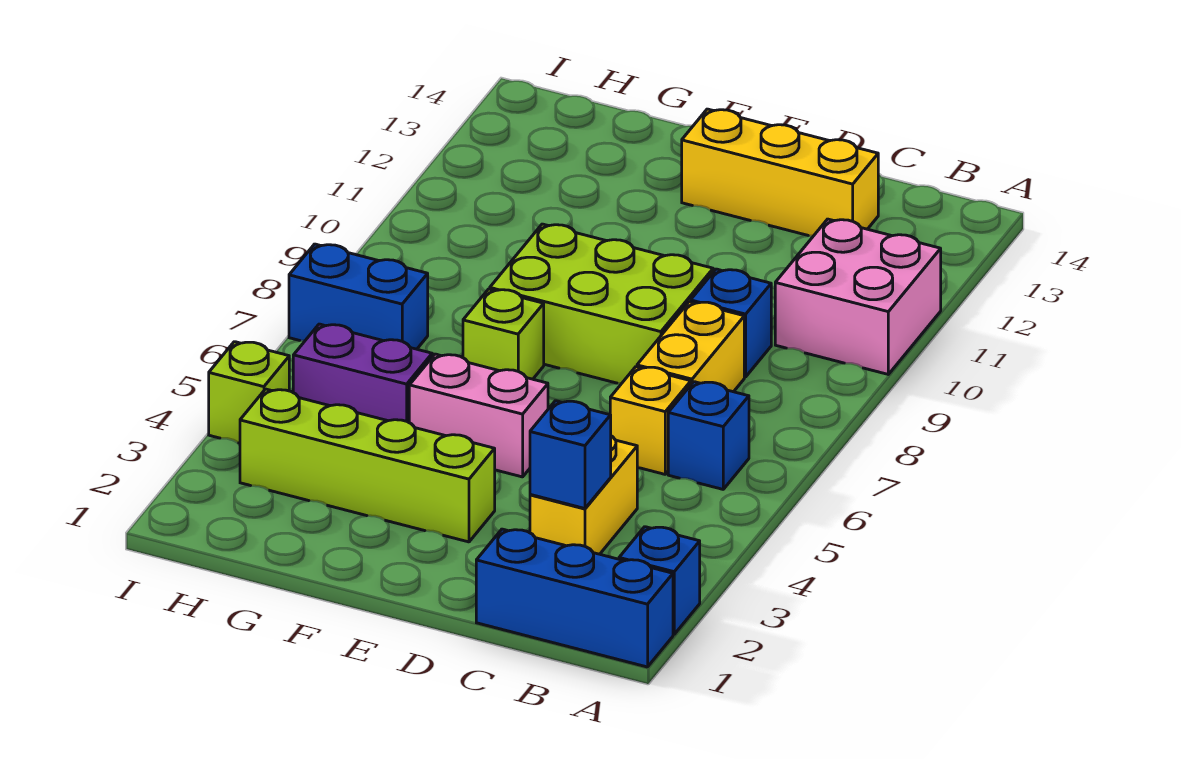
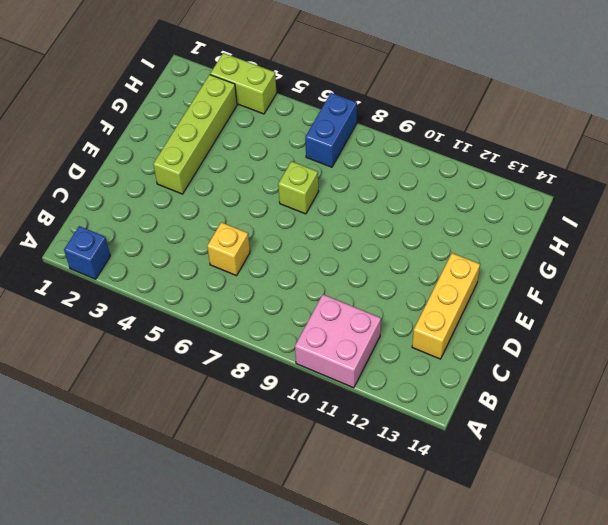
lime brick I3:I4 level 1 -> lime brick I4 level 1
none -> blue brick A1:C1 level 1
none -> blue brick B6 level 1
none -> yellow brick C3:C4 level 1

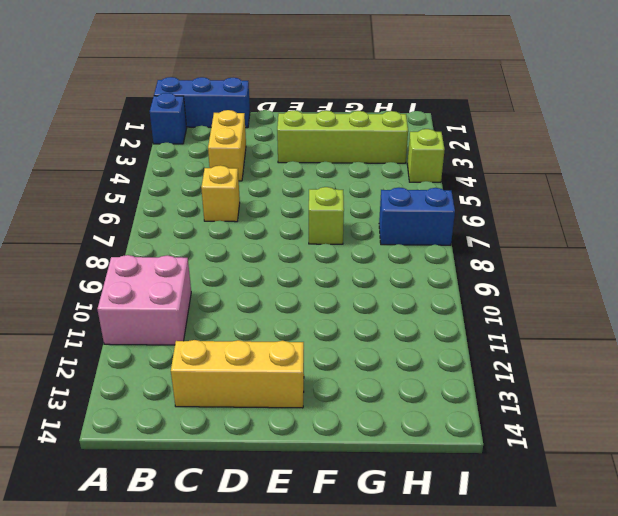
none -> blue brick B6 level 1
none -> yellow brick C7:C8 level 1
none -> blue brick C9 level 1

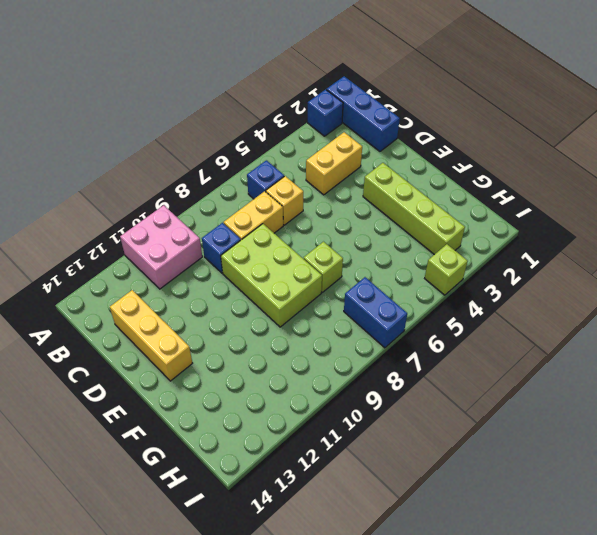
none -> pink brick E5:F5 level 1
none -> purple brick G5:H5 level 1
none -> blue brick C3 level 2

